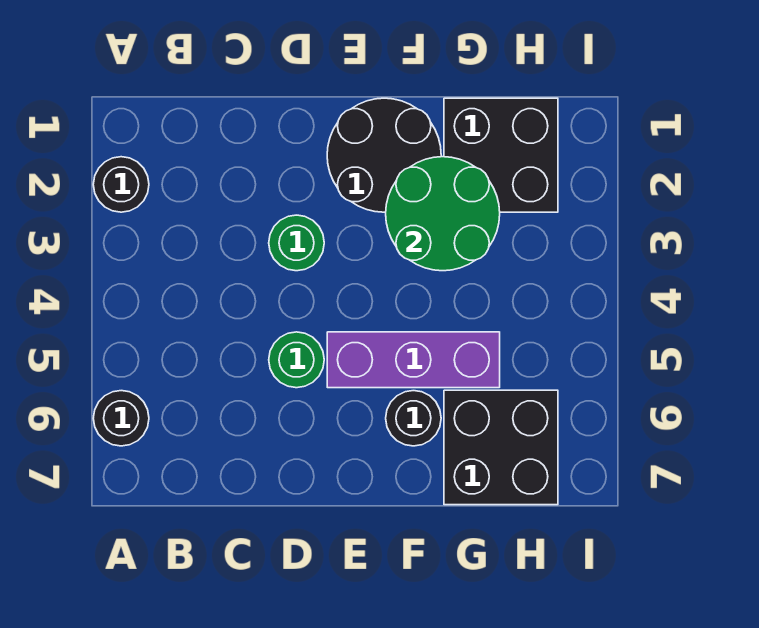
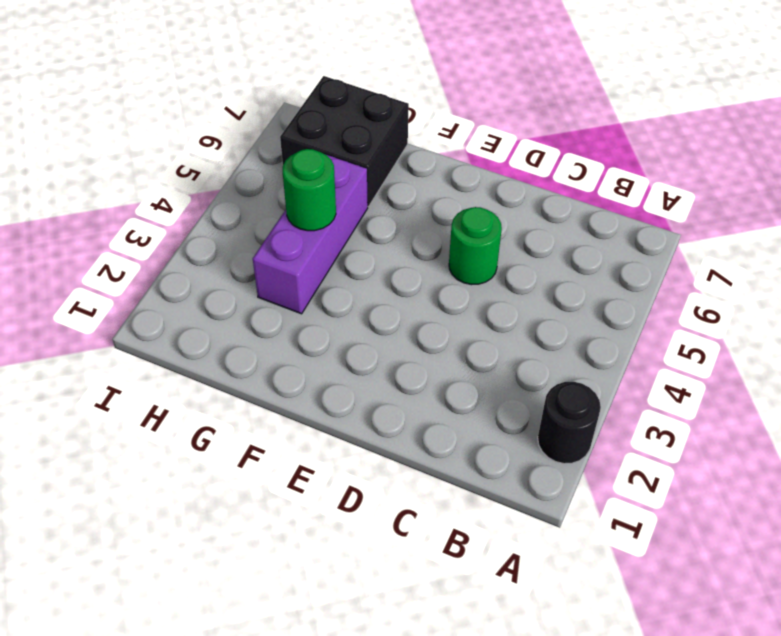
purple brick G3:G5 level 1 -> purple brick E5:G5 level 1
green round brick G4 level 2 -> green round brick D3 level 1
none -> black round brick A6 level 1
none -> black round brick E1:F2 level 1

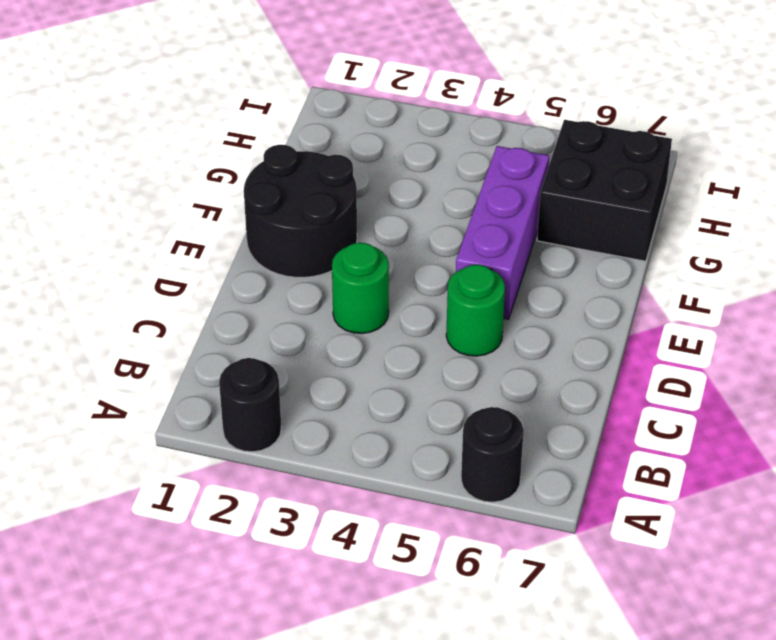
none -> black round brick F6 level 1
none -> black brick G1:H2 level 1

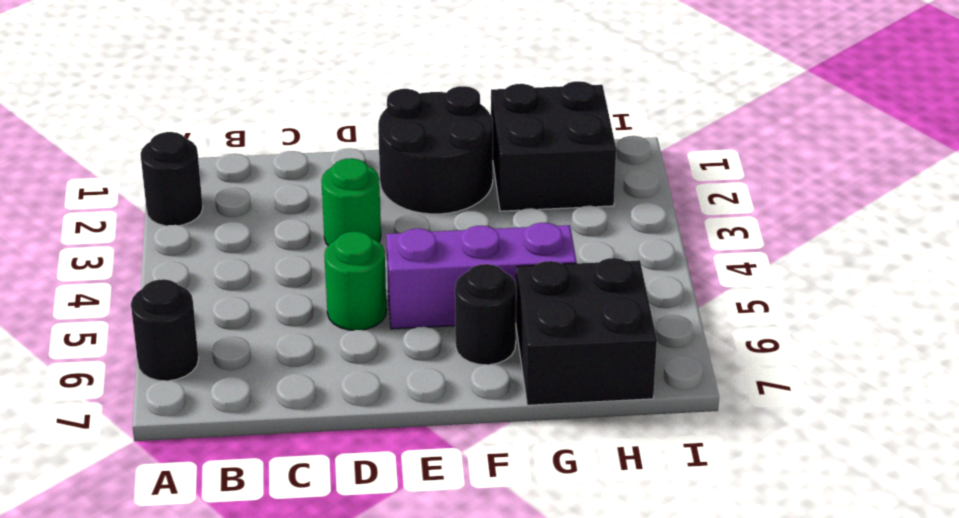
none -> green round brick F2:G3 level 2

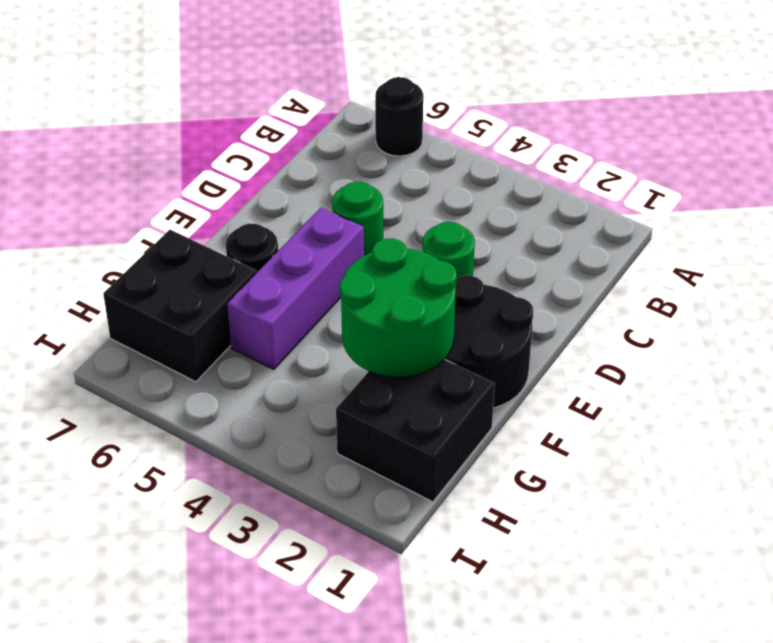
none -> black round brick A2 level 1

